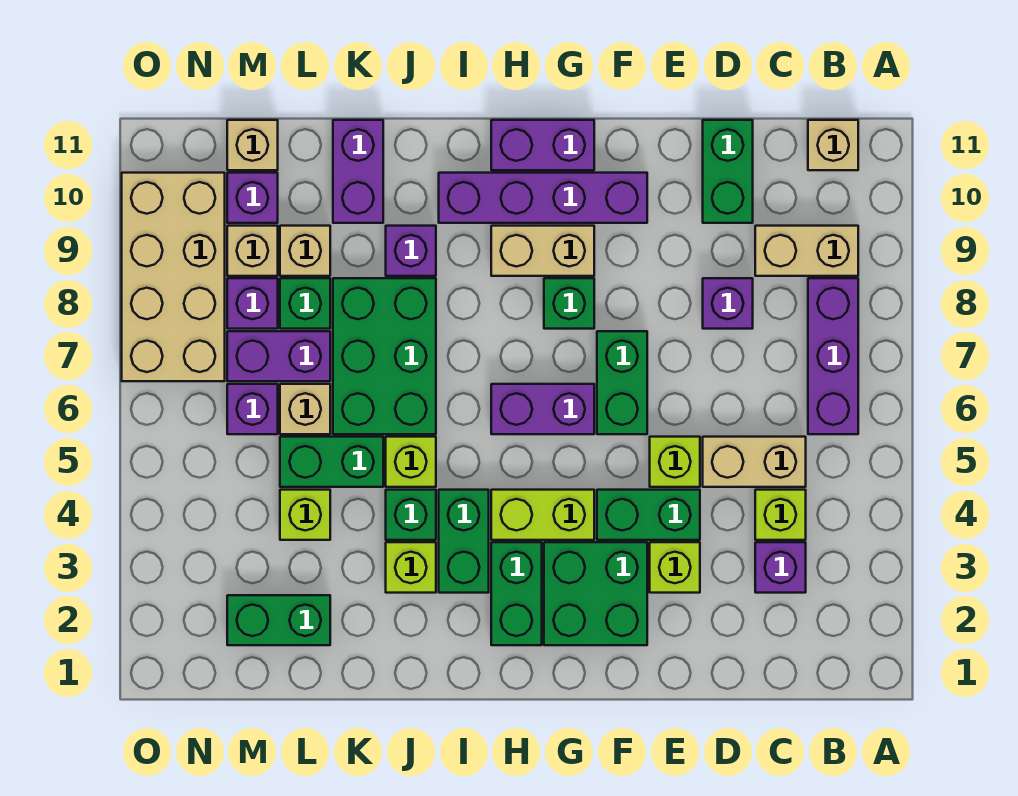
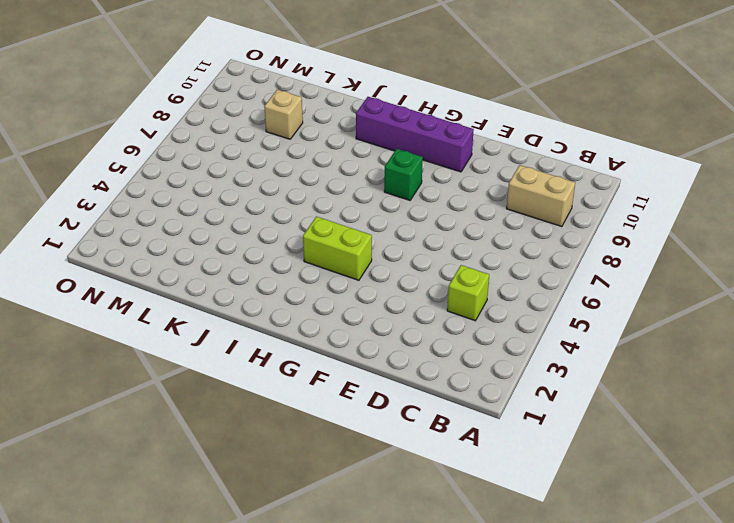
none -> purple brick B6:B8 level 1
none -> tan brick B11 level 1
none -> purple brick C3 level 1
none -> tan brick C5:D5 level 1

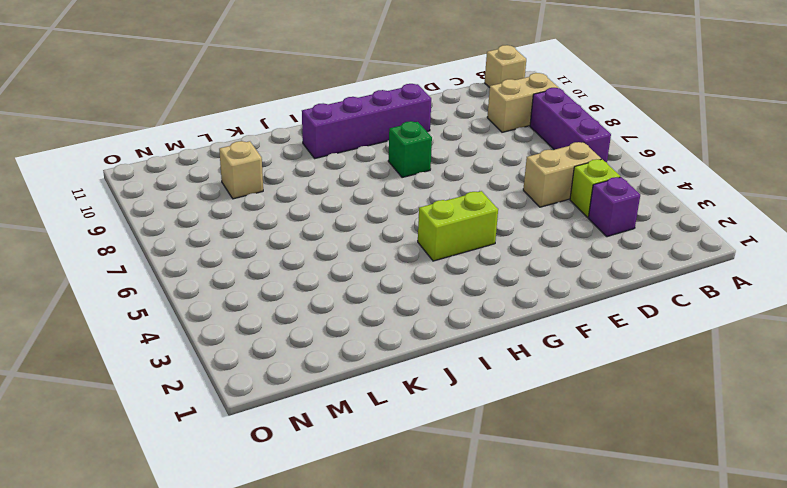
none -> purple brick D8 level 1
none -> green brick D10:D11 level 1
none -> lime brick E3 level 1
none -> green brick E4:F4 level 1

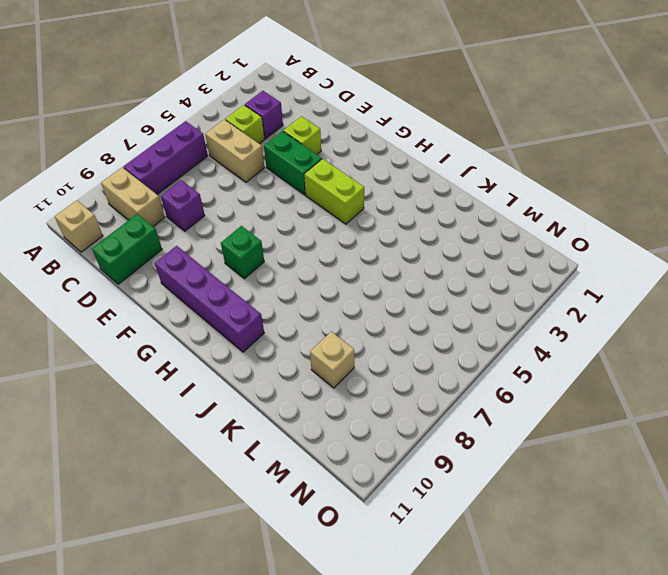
none -> lime brick E5 level 1
none -> green brick F2:G3 level 1
none -> green brick F6:F7 level 1
none -> purple brick G6:H6 level 1

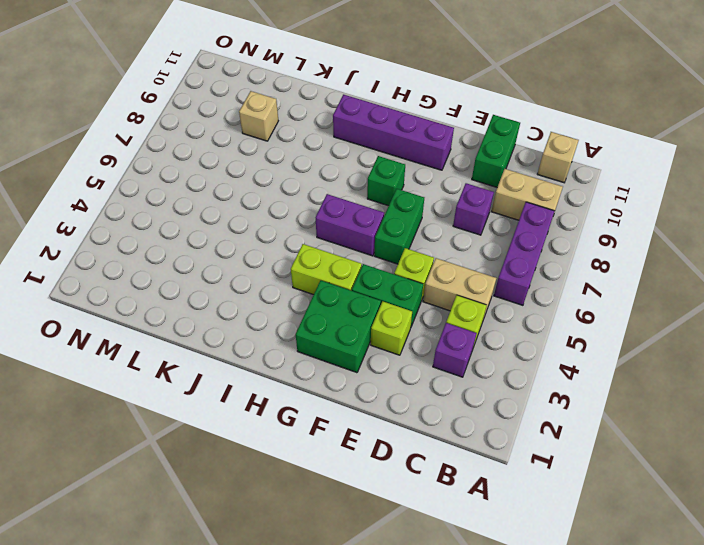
none -> tan brick G9:H9 level 1
none -> purple brick G11:H11 level 1
none -> green brick H2:H3 level 1
none -> green brick I3:I4 level 1

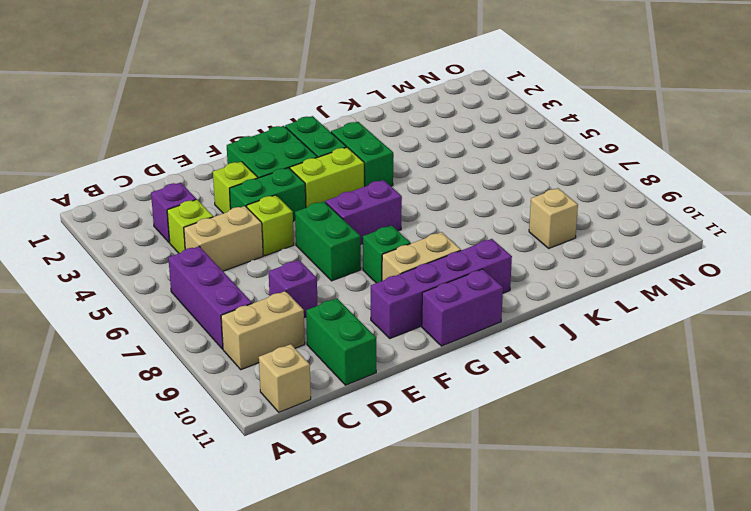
none -> lime brick J3 level 1
none -> green brick J4 level 1
none -> lime brick J5 level 1
none -> green brick J6:K8 level 1

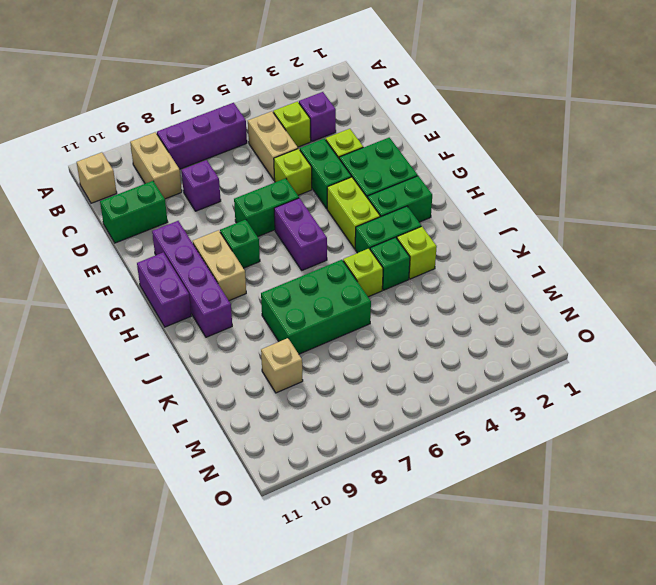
none -> purple brick J9 level 1
none -> green brick K5:L5 level 1
none -> purple brick K10:K11 level 1
none -> green brick L2:M2 level 1

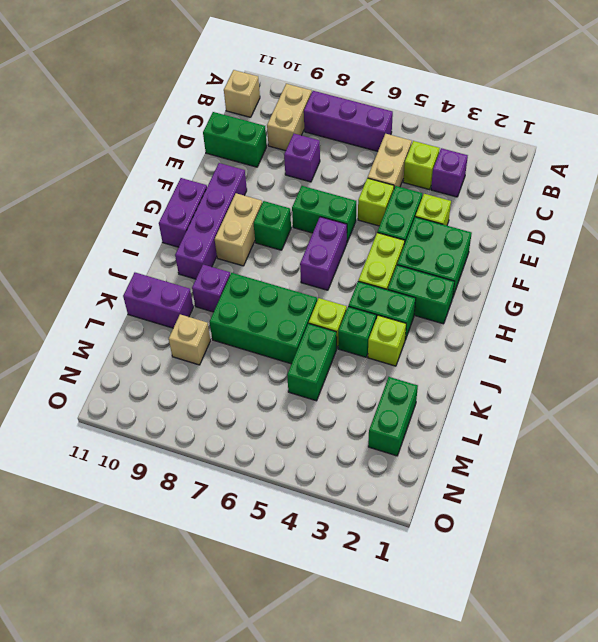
none -> lime brick L4 level 1
none -> tan brick L6 level 1
none -> purple brick L7:M7 level 1
none -> green brick L8 level 1

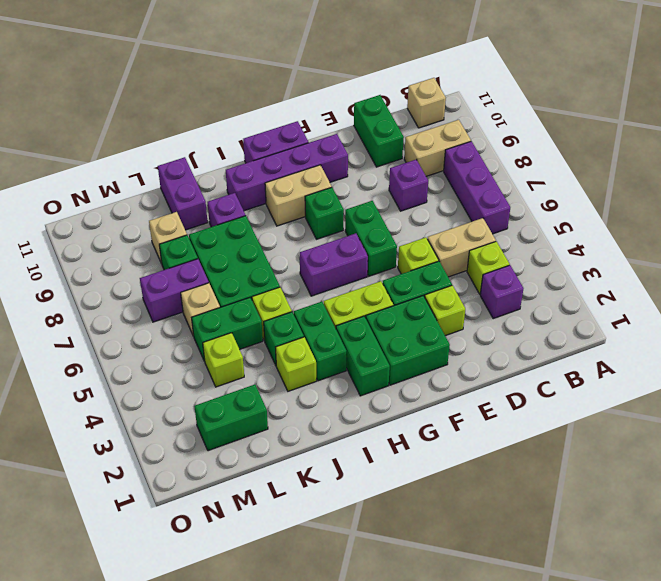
none -> purple brick M6 level 1
none -> purple brick M8 level 1
none -> tan brick M9 level 1
none -> purple brick M10 level 1

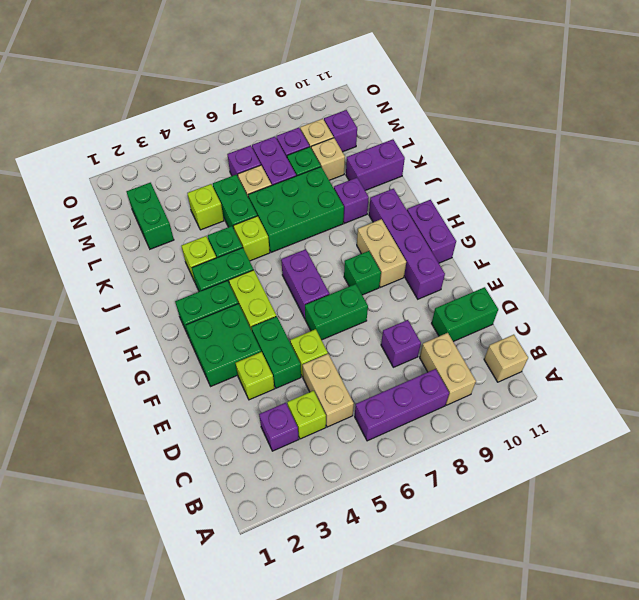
none -> tan brick M11 level 1
none -> tan brick N7:O10 level 1

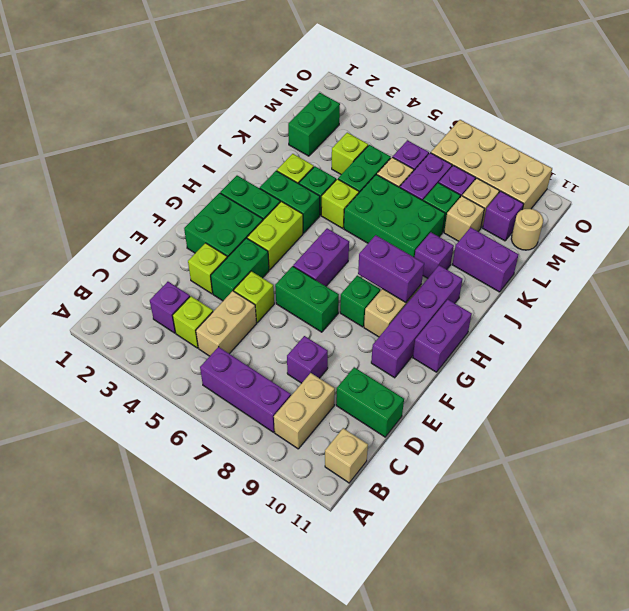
purple brick H8:H9 level 2 -> none
tan round brick M11 level 1 -> tan brick M11 level 1

